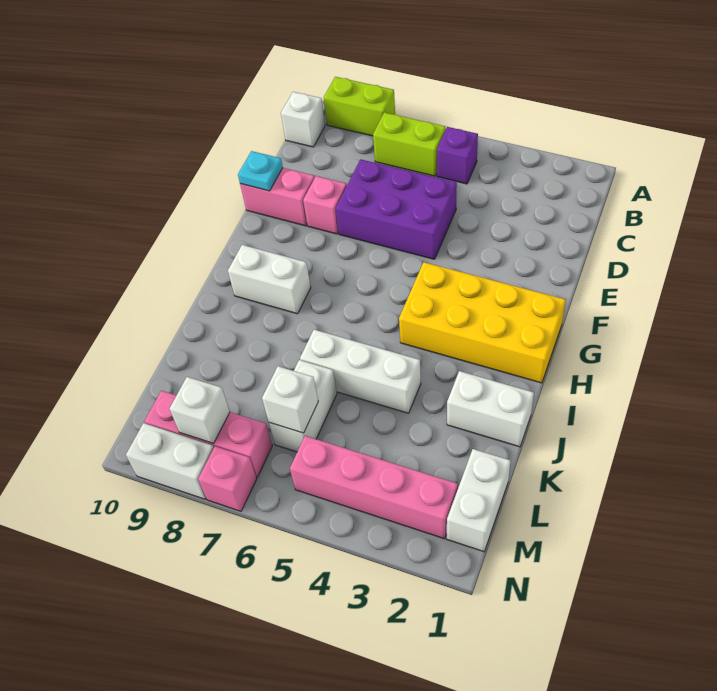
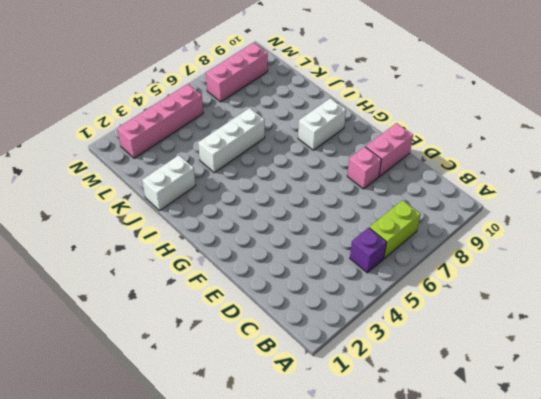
none -> lime brick A8:A9 level 1
none -> white brick B10 level 1
none -> purple brick D5:E7 level 1

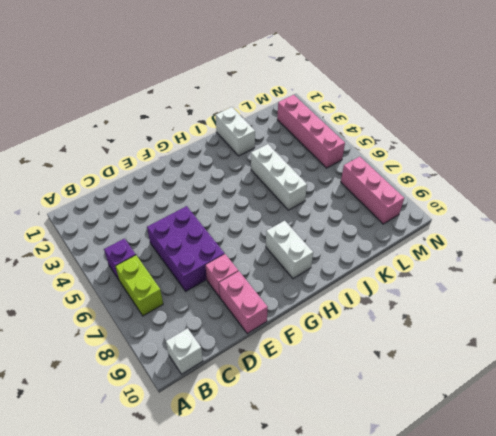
none -> lime brick A8:A9 level 1
none -> yellow brick G1:H4 level 1
none -> white brick K6:L6 level 1

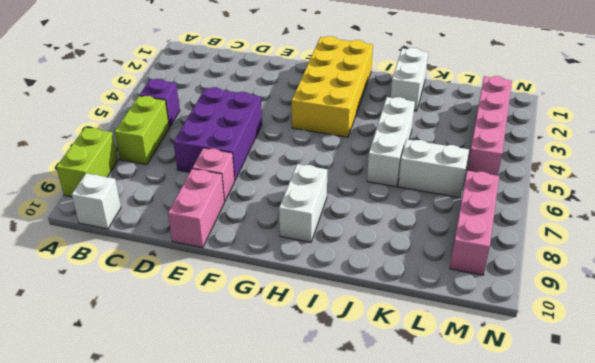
none -> white brick L1:M1 level 1
none -> pink brick N7 level 1
none -> white brick N8:N9 level 1

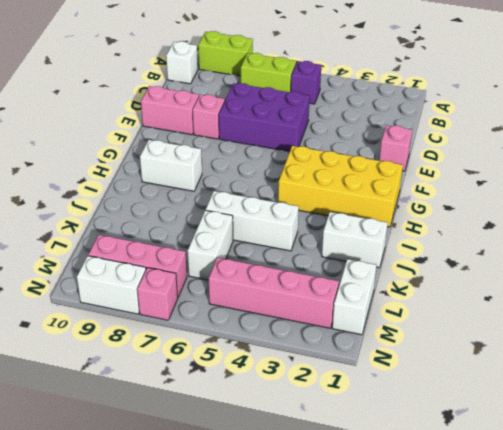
pink brick E1 level 1 -> none
none -> cyan plate E10 level 2
none -> white brick L6 level 2
none -> white brick M8 level 2

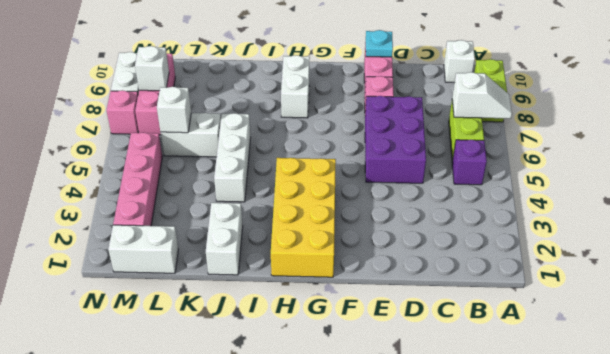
white slope A7:B7 level 2 top B -> none

